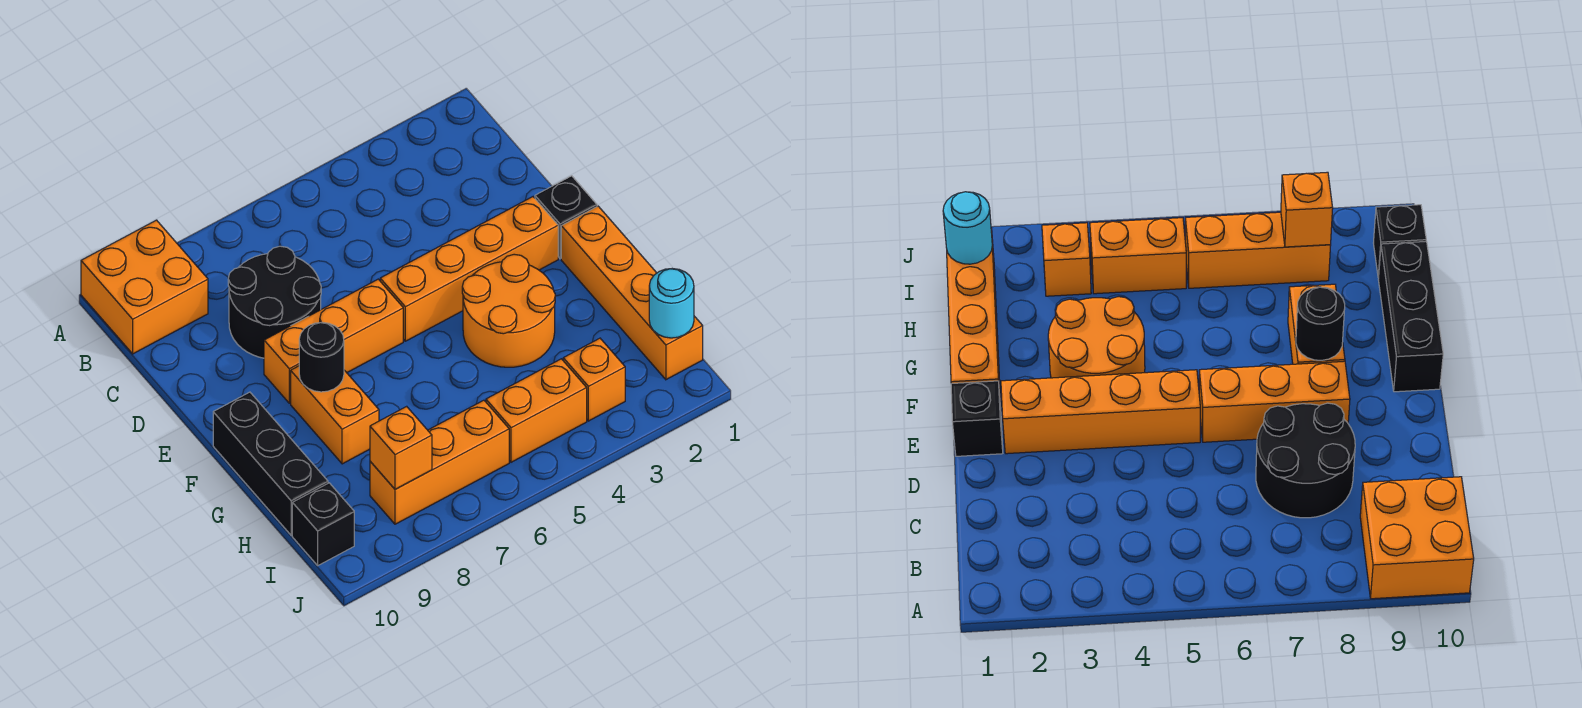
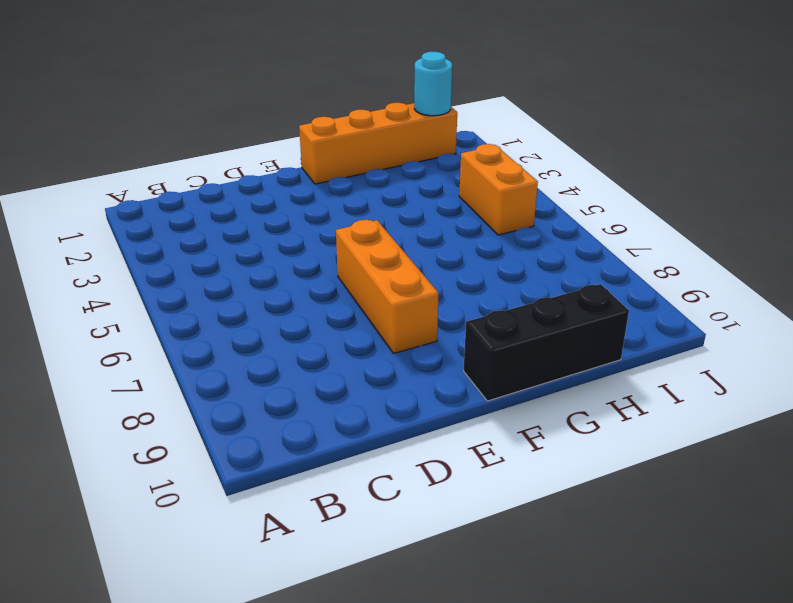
none -> orange brick A9:B10 level 1
none -> black round brick C7:D8 level 1
none -> black brick E1 level 1

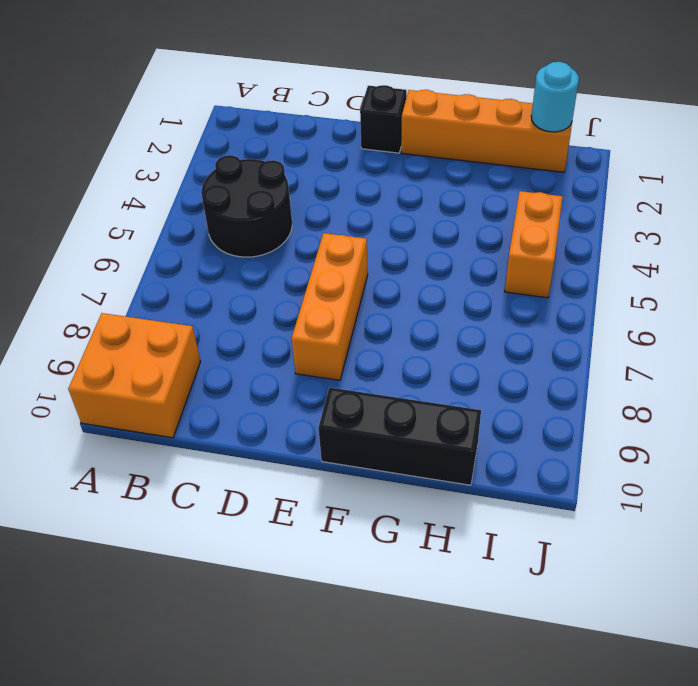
black round brick B4:C5 level 1 -> black round brick C7:D8 level 1
none -> orange brick E2:E5 level 1
none -> orange round brick F3:G4 level 1
none -> orange brick F8:G8 level 1

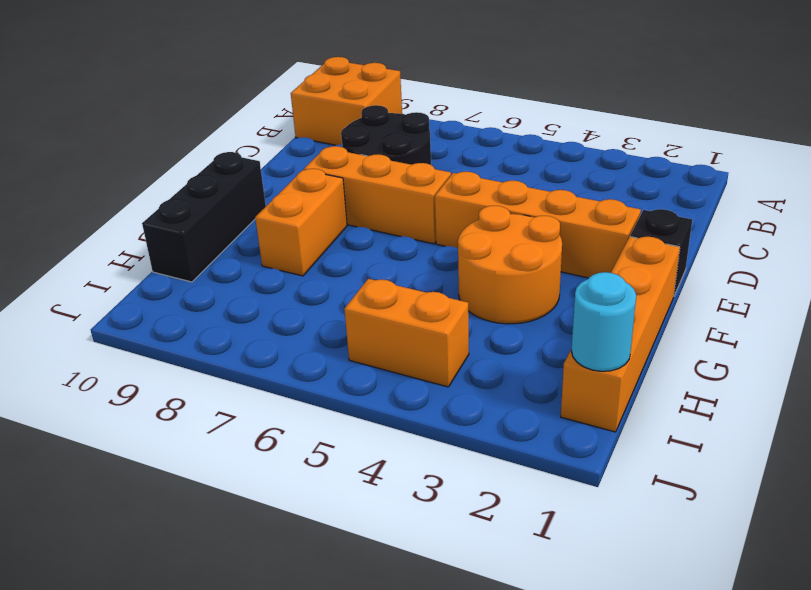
none -> orange brick I3 level 1
none -> orange brick I6:I8 level 1
none -> black brick I10 level 1

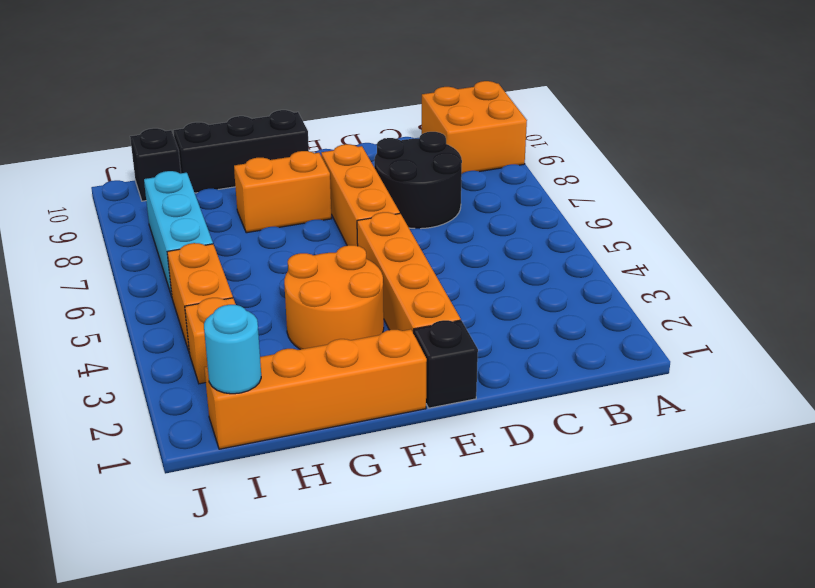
cyan brick I6:I8 level 1 -> orange brick I6:I8 level 1
none -> black round brick F8 level 2
none -> orange brick I8 level 2

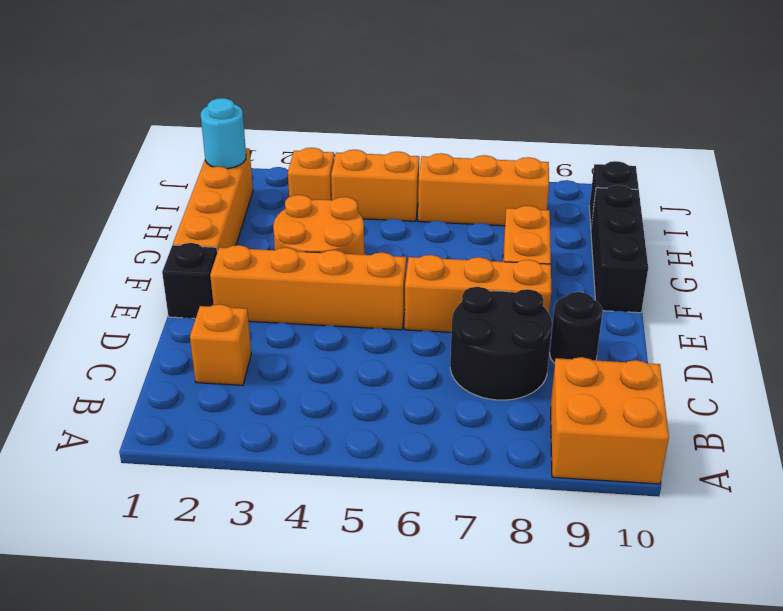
orange brick C2 level 1 -> orange brick I8 level 2
black round brick D9 level 1 -> black round brick F8 level 2

